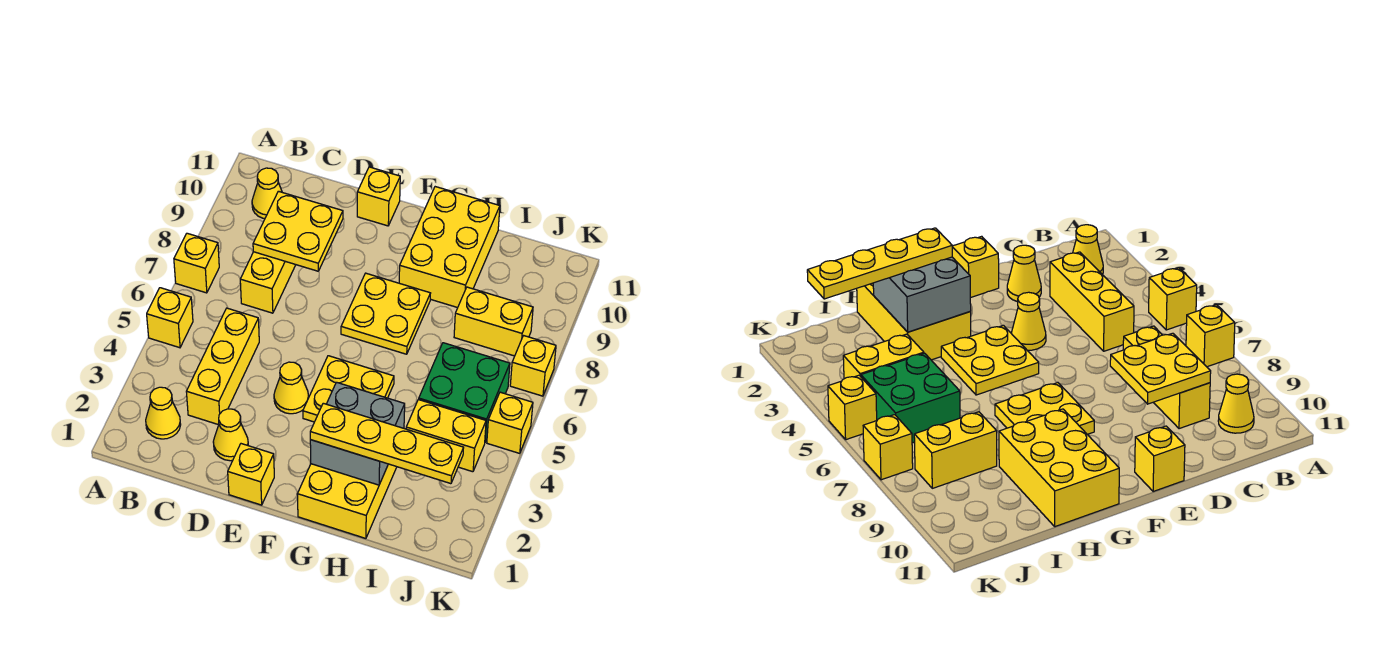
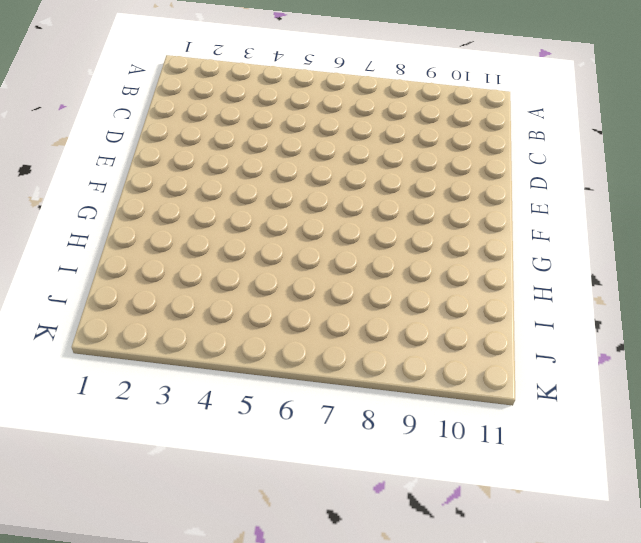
none -> yellow brick A5 level 1
none -> yellow brick A7 level 1
none -> yellow cone B2 level 1

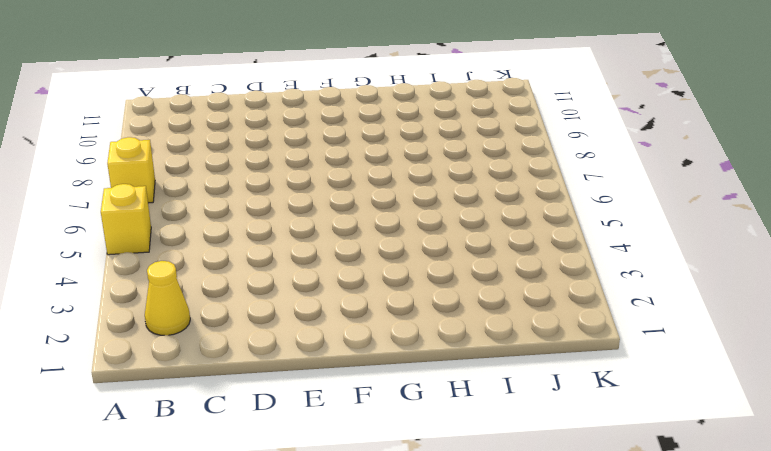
none -> yellow cone B10 level 1
none -> yellow brick C3:C5 level 1
none -> yellow brick C7:C9 level 1

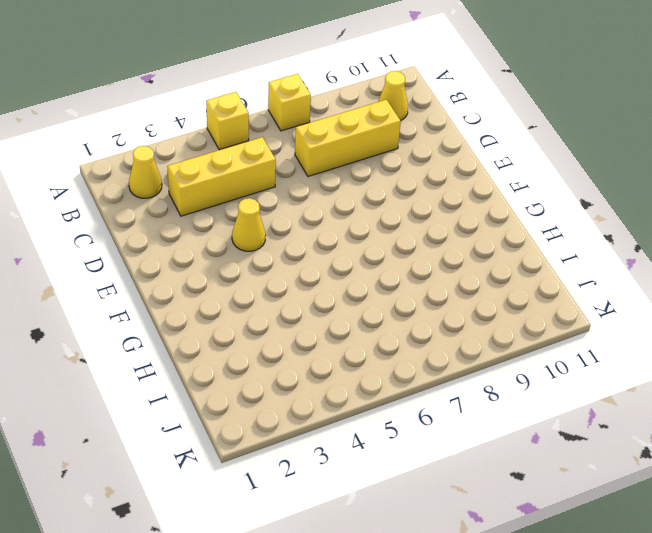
none -> yellow cone D2 level 1
none -> yellow brick E1 level 1
none -> yellow brick E11 level 1

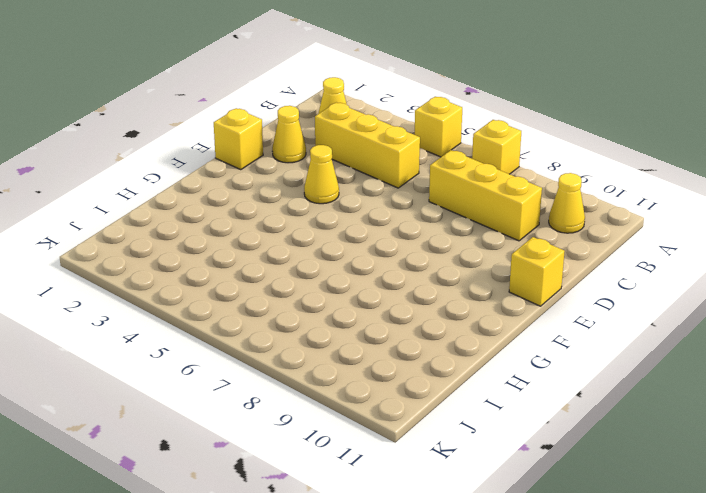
none -> yellow plate F4:G5 level 1
none -> yellow plate F7:G8 level 1
none -> yellow brick G1:H3 level 1

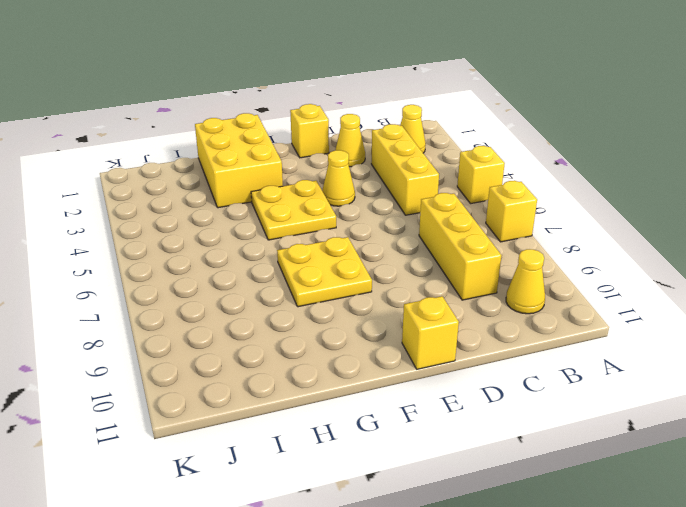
none -> yellow brick G9:H11 level 1
none -> yellow brick I4:J4 level 1
none -> green brick I5:J6 level 1

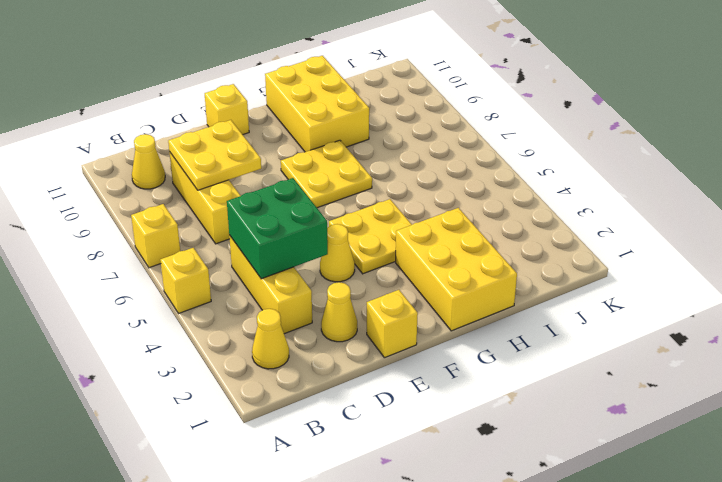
green brick C4:D5 level 2 -> green brick I5:J6 level 1
none -> yellow brick I4:J4 level 1
none -> yellow brick I8:J8 level 1
none -> yellow brick K5 level 1

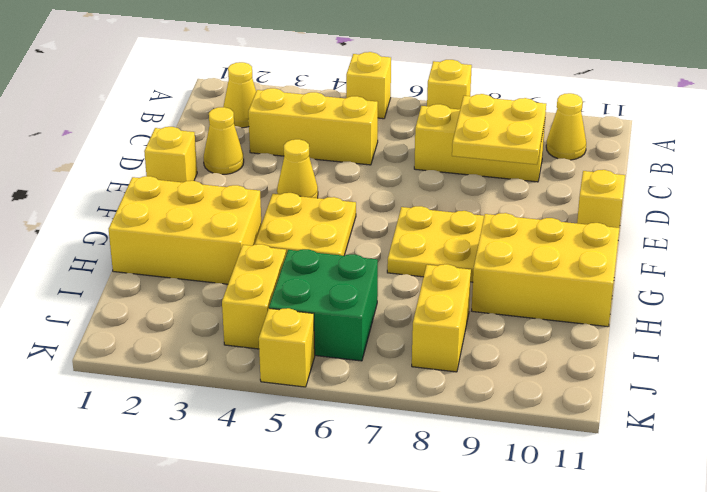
none -> yellow brick K7 level 1
none -> grey brick G2:H3 level 2
none -> yellow plate G2:J2 level 3

